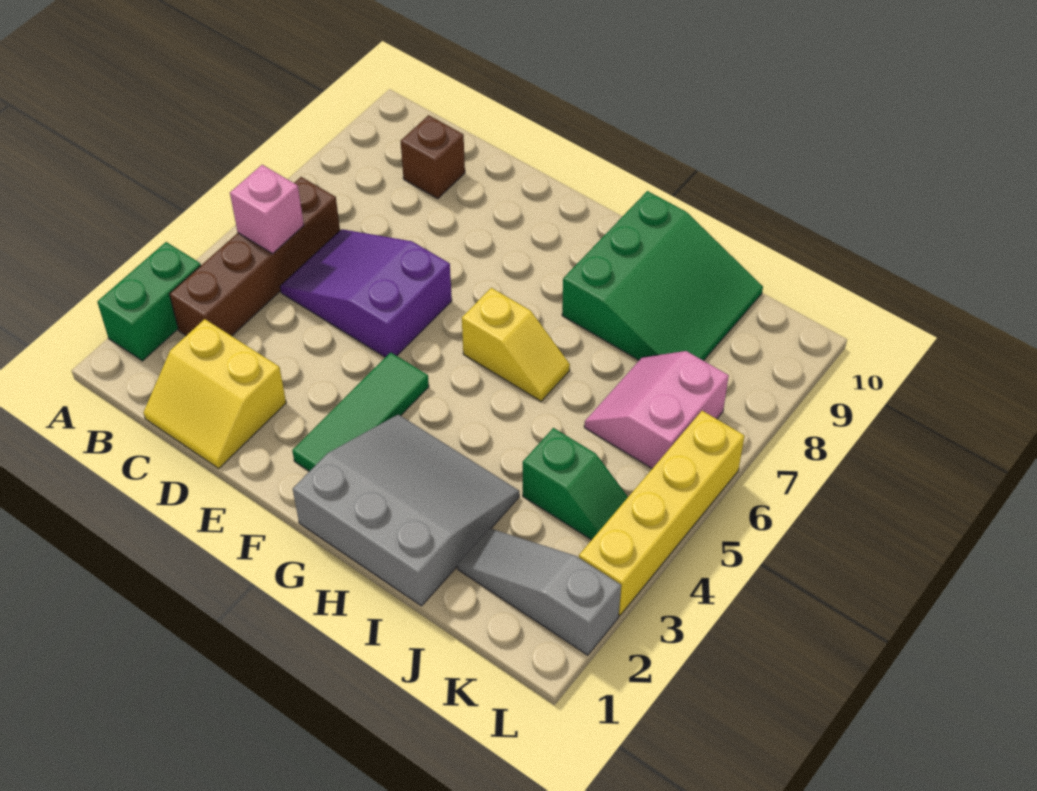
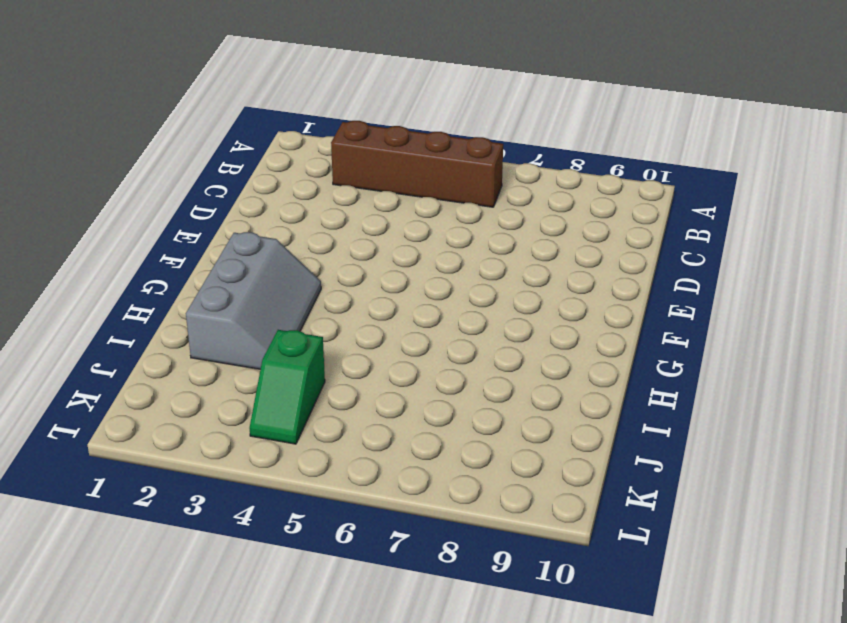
grey slope G2:I3 level 1 top 2 -> grey slope G1:I3 level 1 top 1
none -> green brick A2:A3 level 1
none -> yellow slope C1:D2 level 1 top 2
none -> purple slope C5:E6 level 1 top E

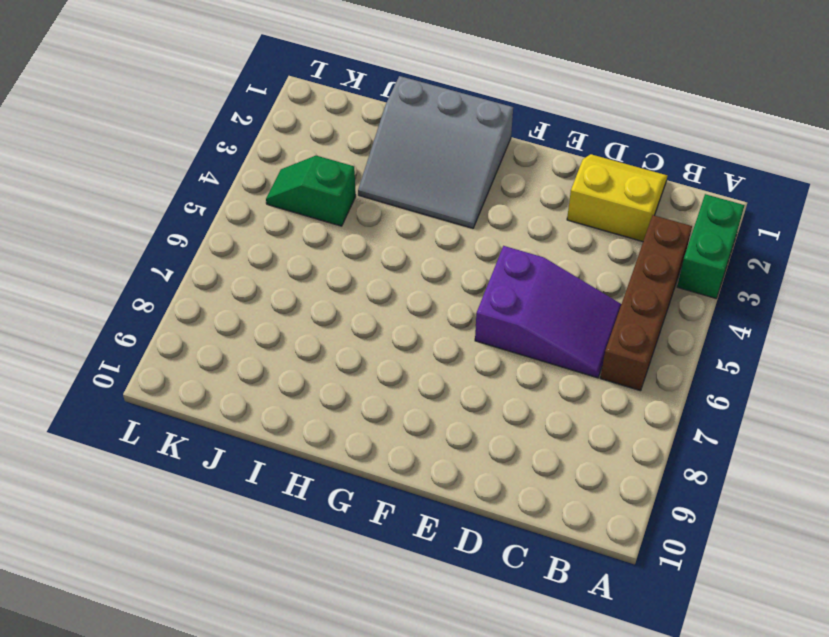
none -> brown brick C9 level 1
none -> green tile F2:F4 level 1
none -> yellow slope G6:H6 level 1 top G

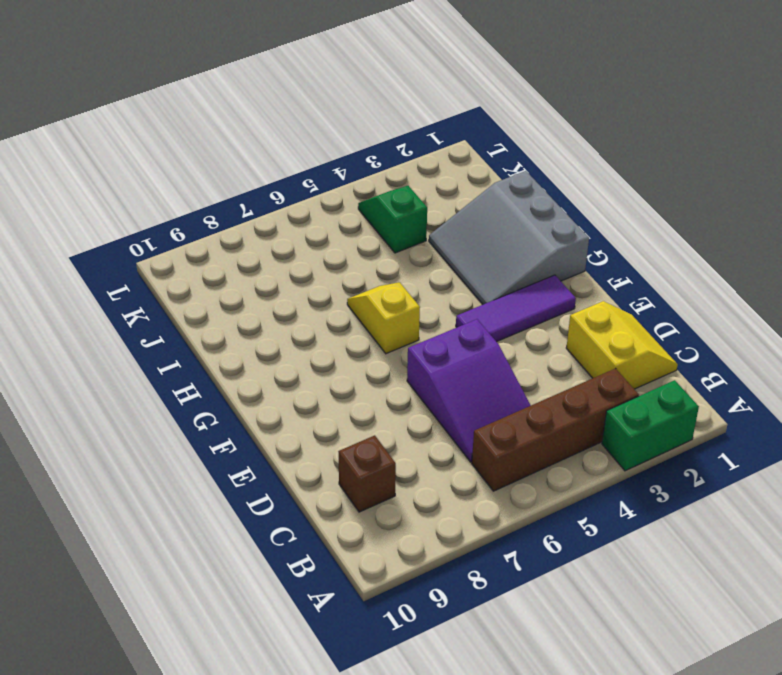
purple tile F2:F4 level 1 -> green tile F2:F4 level 1
none -> green slope H8:J10 level 1 top H
none -> grey slope J2:L2 level 1 top L
none -> pink slope J6:K7 level 1 top K

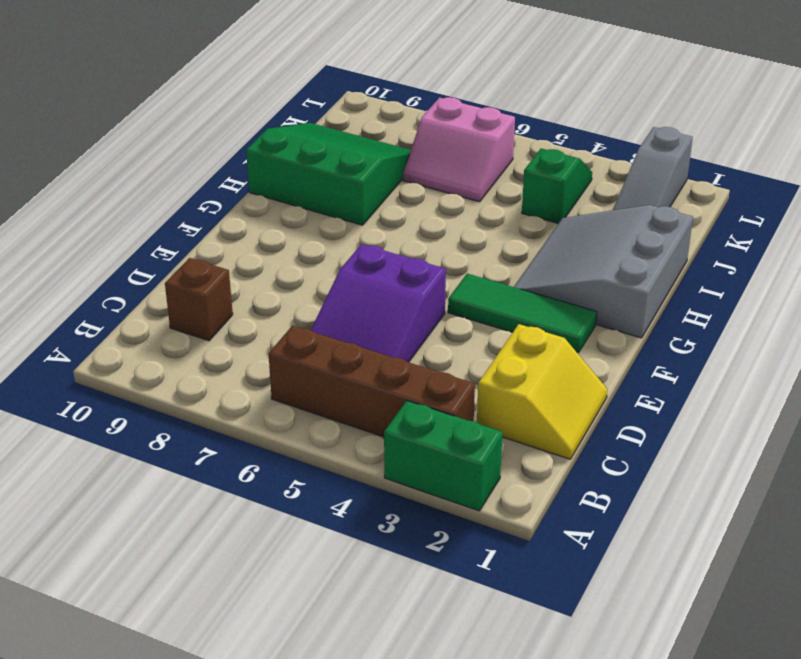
none -> yellow slope G6:H6 level 1 top G
none -> yellow brick L3:L6 level 1
none -> pink brick B5 level 2

